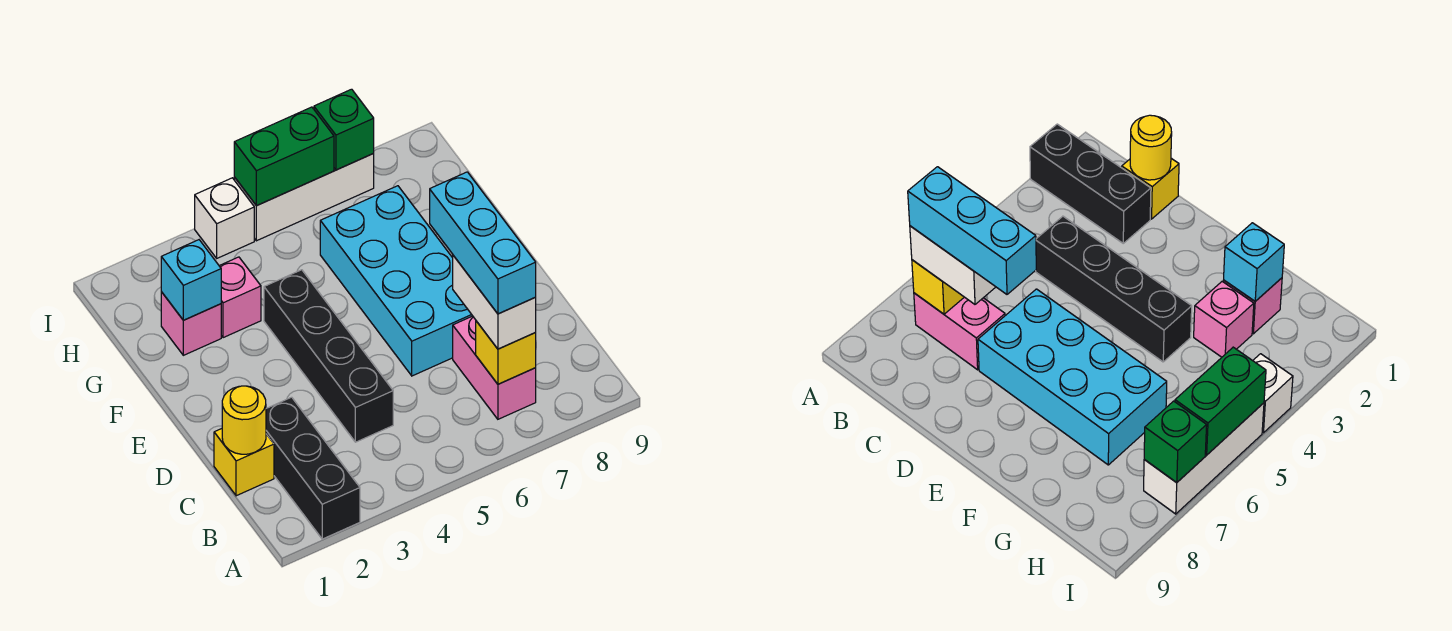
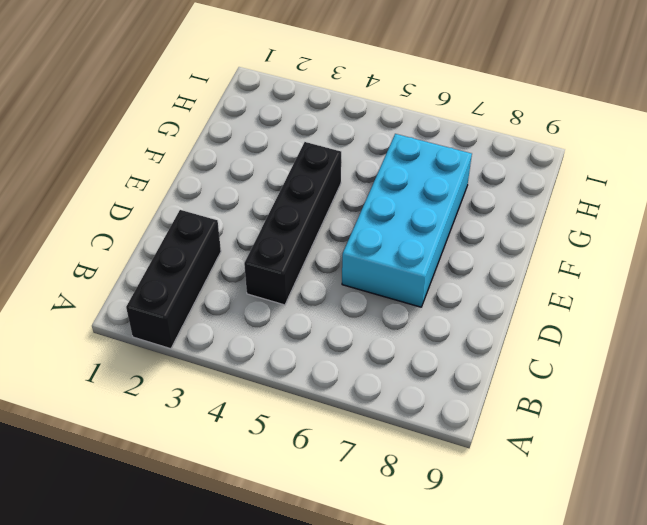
none -> pink brick B7:C7 level 1
none -> yellow brick C1 level 1
none -> pink brick G2 level 1

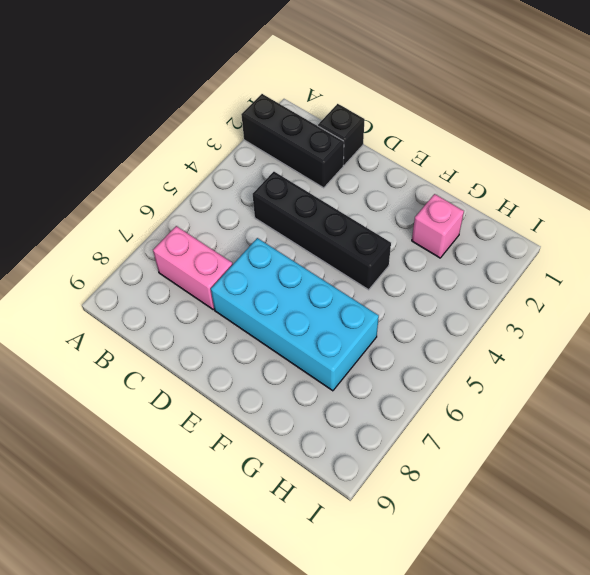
black brick C1 level 1 -> yellow brick C1 level 1
none -> pink brick G3 level 1
none -> white brick I4 level 1
none -> white brick I5:I7 level 1

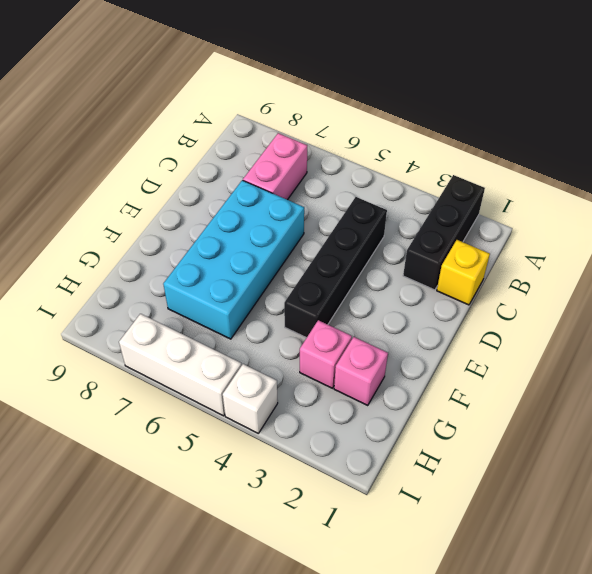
none -> yellow brick B7 level 2
none -> yellow round brick C1 level 2
none -> cyan brick G2 level 2

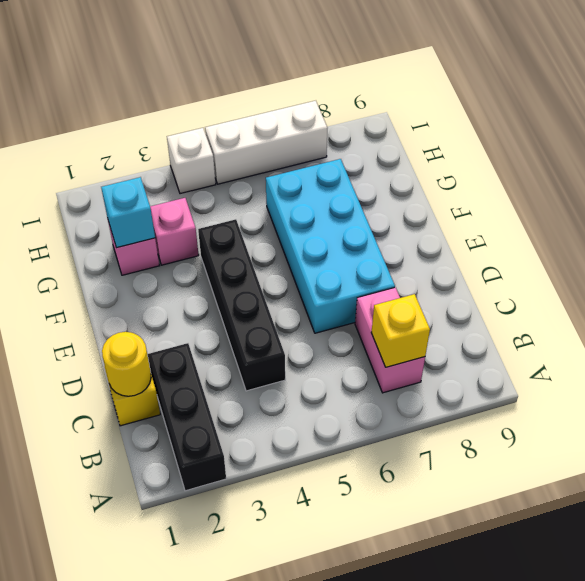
none -> green brick I5:I6 level 2
none -> green brick I7 level 2
none -> white brick B7:C7 level 3

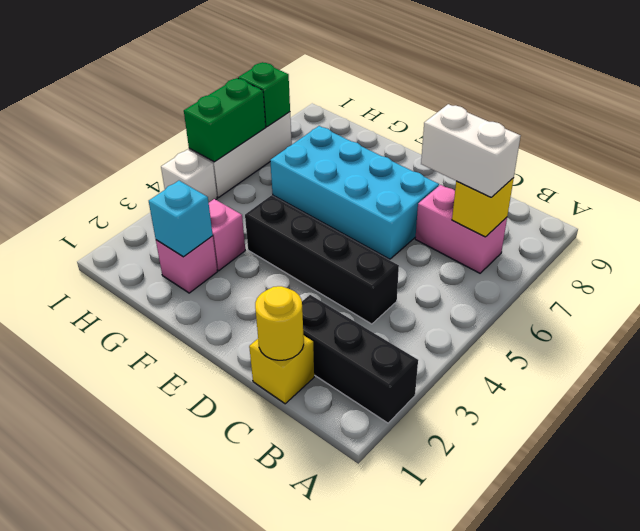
none -> cyan brick B7:D7 level 4

